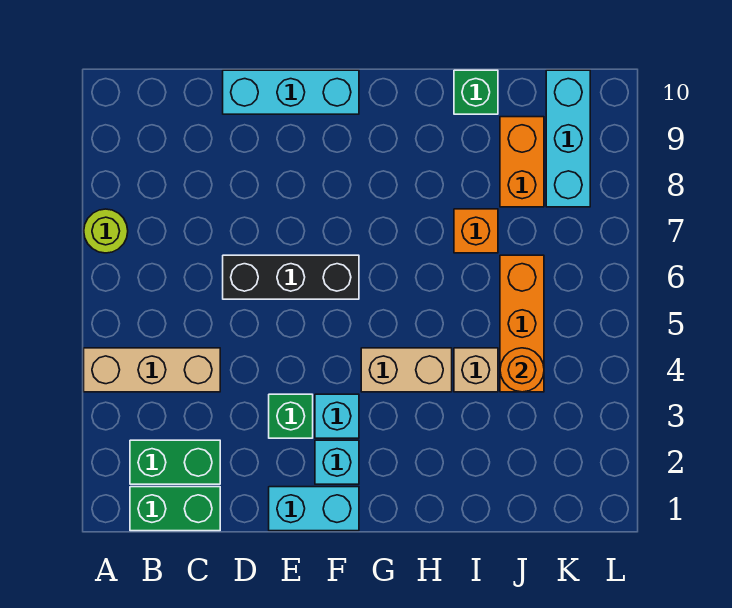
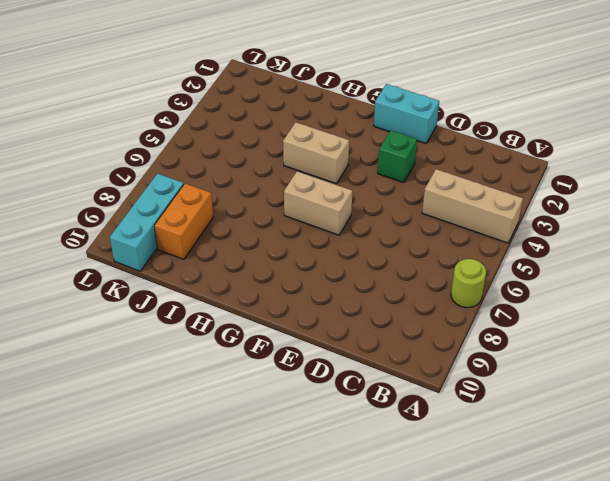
tan brick F6:G6 level 1 -> black brick D6:F6 level 1
none -> green brick B1:C1 level 1
none -> green brick B2:C2 level 1
none -> cyan brick D10:F10 level 1

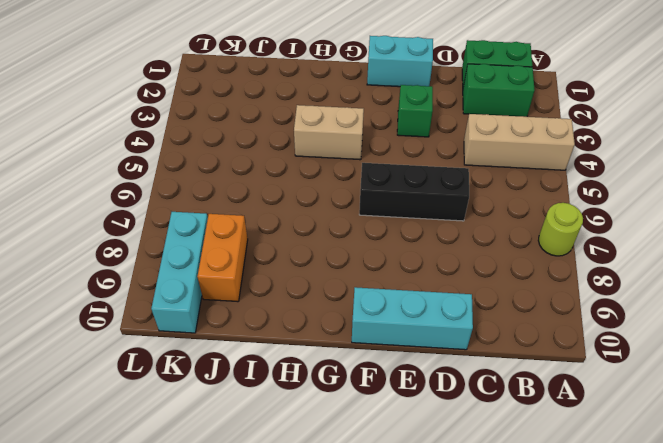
none -> cyan brick F2 level 1
none -> cyan brick F3 level 1
none -> tan brick I4 level 1

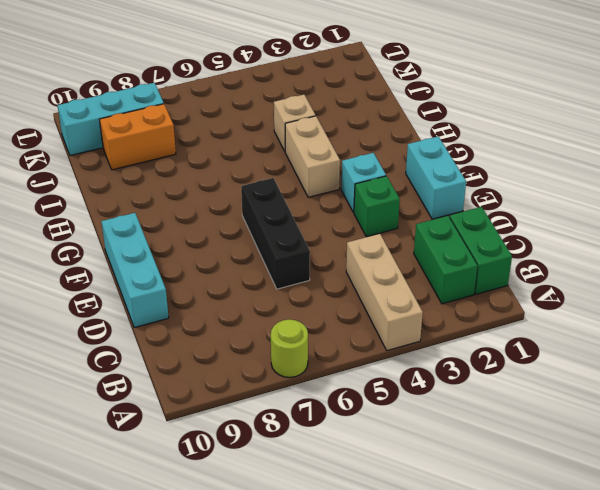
none -> cyan brick F2 level 1
none -> orange brick I7 level 1
none -> green brick I10 level 1

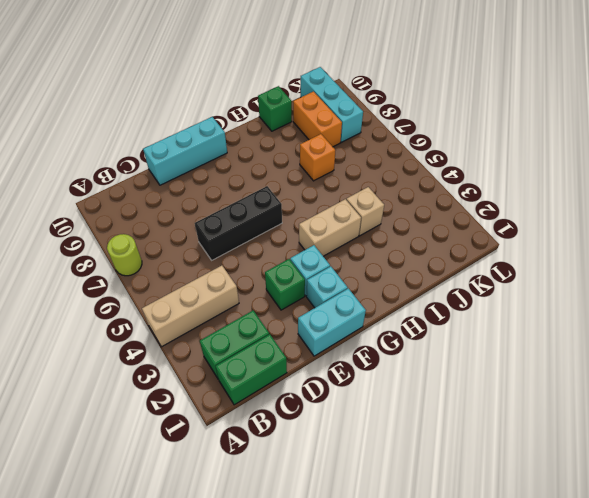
none -> orange brick J4:J6 level 1
none -> orange round brick J4 level 2

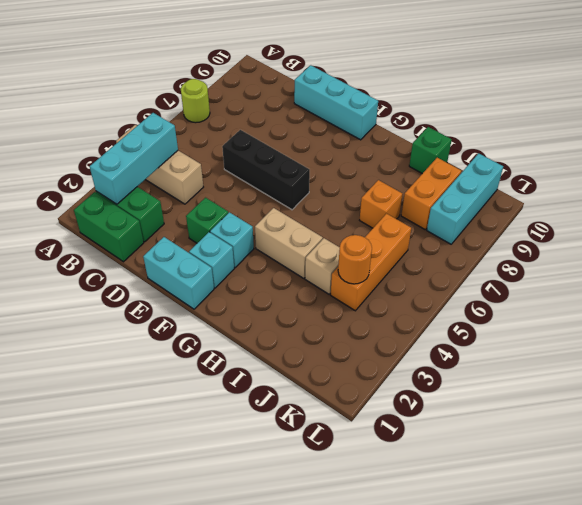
cyan brick B2:B4 level 2 -> none

